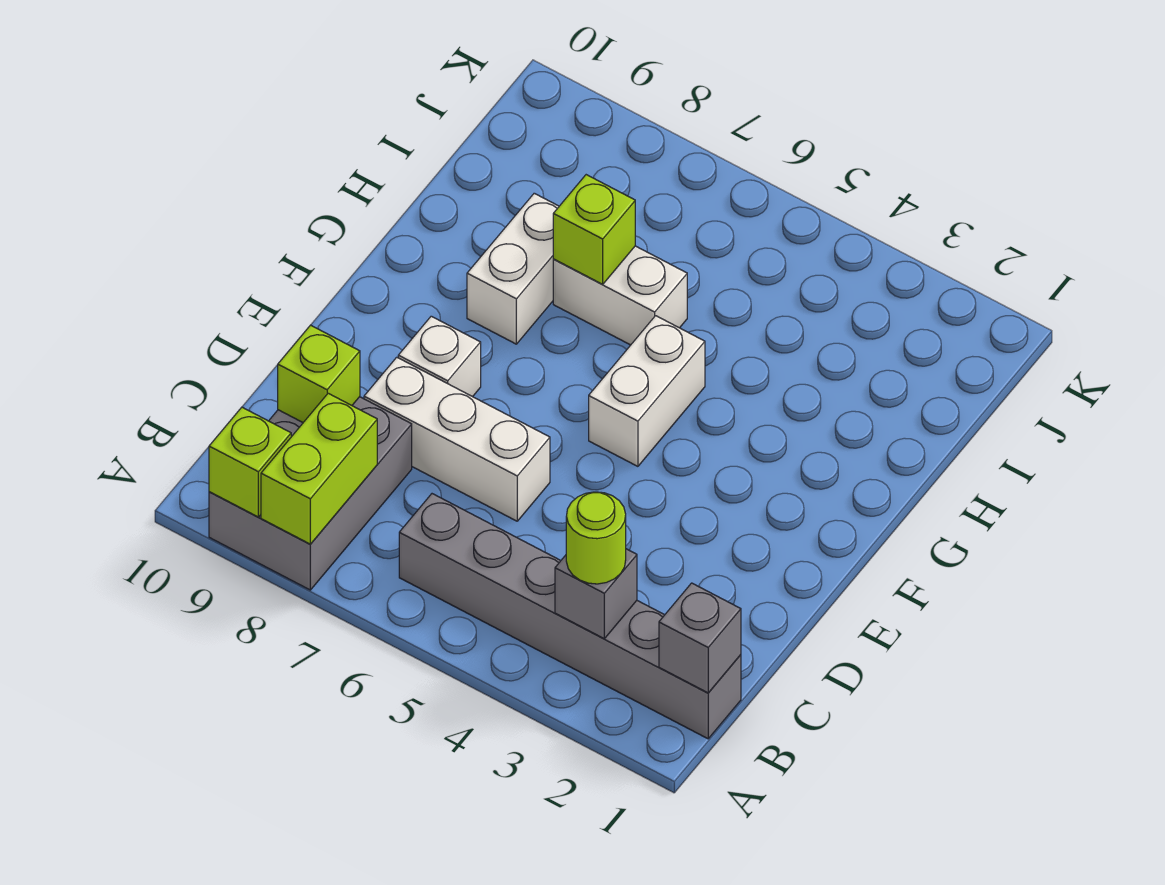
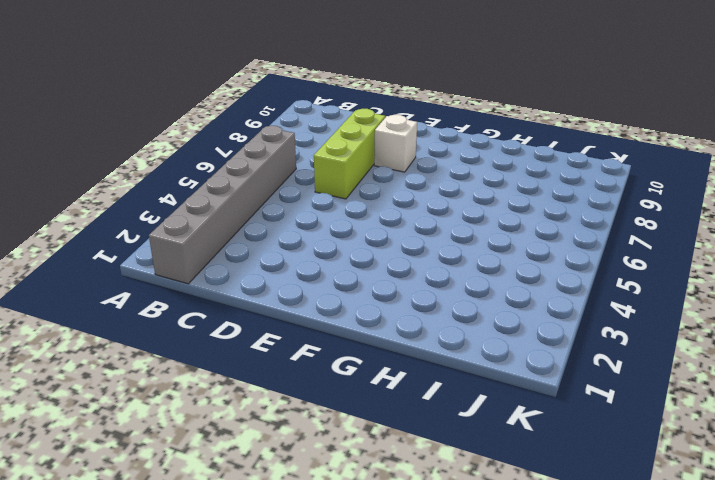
lime brick D6:D8 level 1 -> white brick D6:D8 level 1
none -> grey brick A8:C9 level 1
none -> white brick F5:G5 level 1
none -> white brick G8:H8 level 1

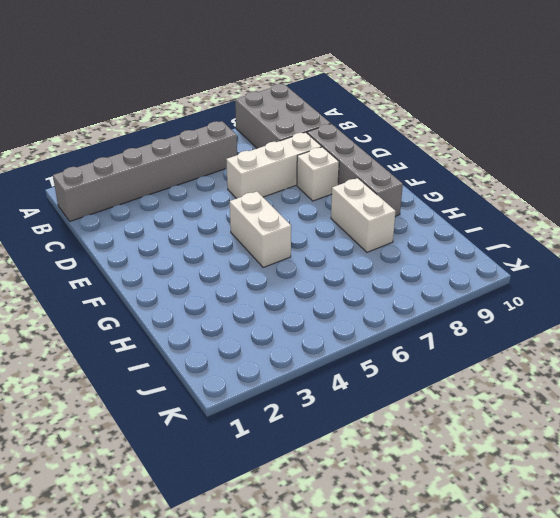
grey brick D9:G9 level 1 -> none
none -> white brick H6:H7 level 1
none -> lime brick A8:B8 level 2
none -> lime brick A9 level 2

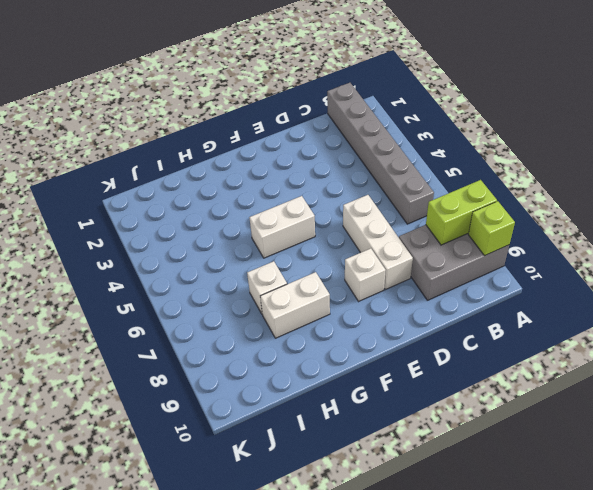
white brick H7 level 1 -> white brick H6:H7 level 1
none -> grey brick B1 level 2
none -> grey brick B3 level 2
none -> lime brick C9 level 2

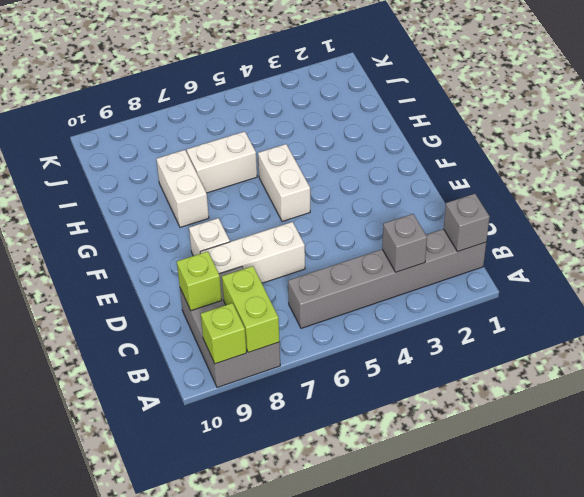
none -> lime brick H7 level 2
none -> lime round brick B3 level 3

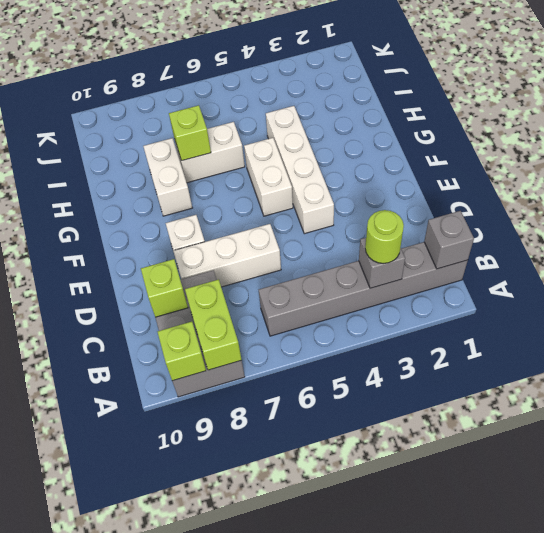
white brick E4:H4 level 1 -> none

